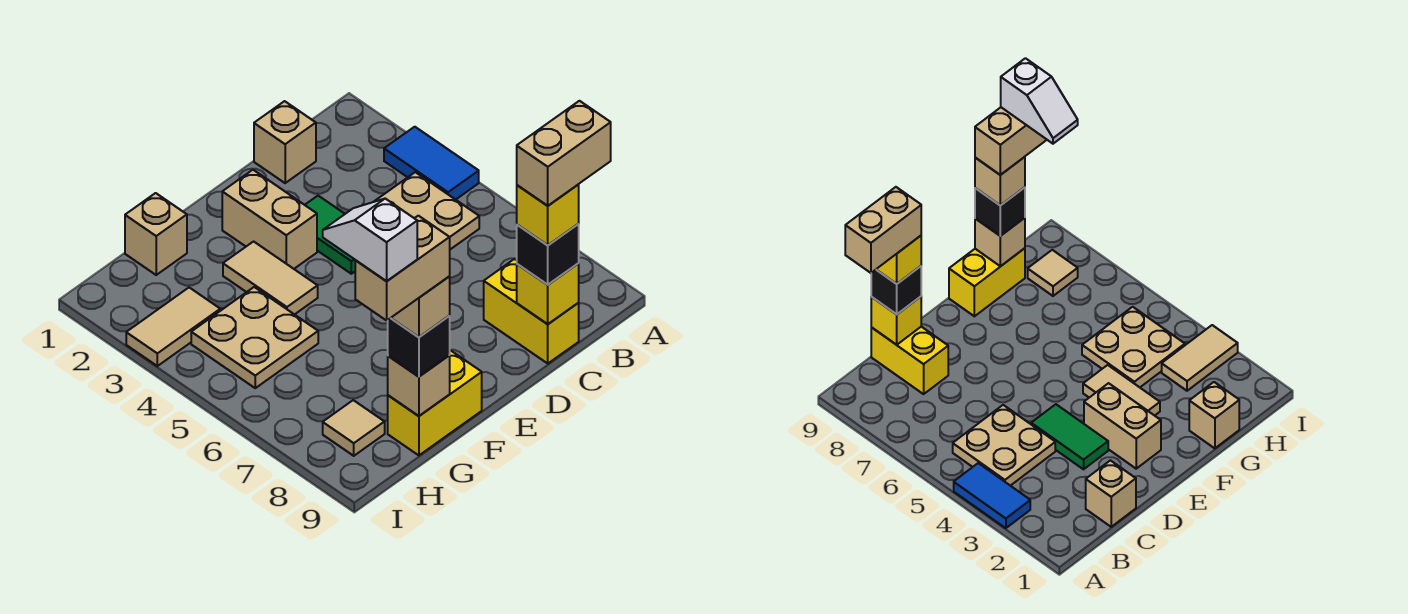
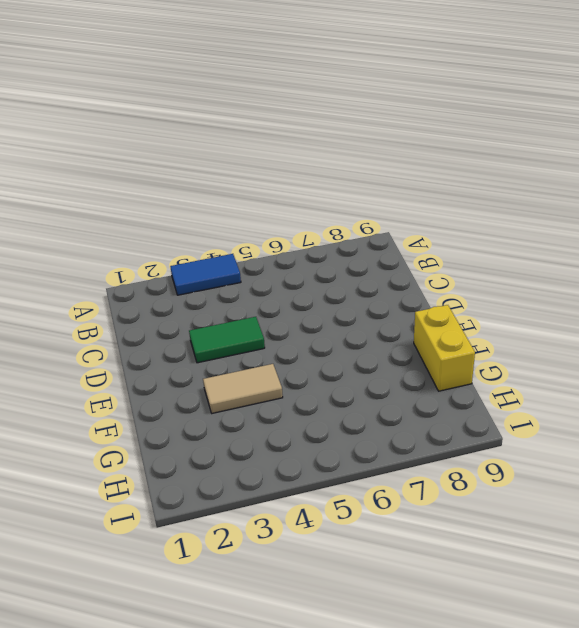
none -> tan plate B4:C5 level 1
none -> tan brick C1 level 1
none -> yellow brick C8:C9 level 1

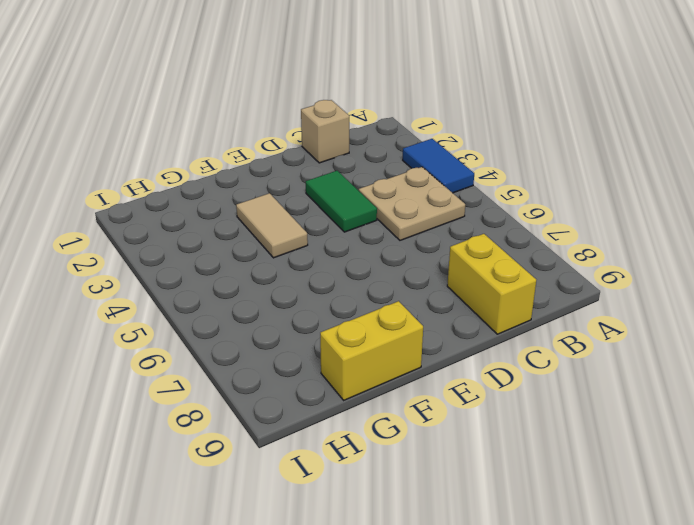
none -> tan brick E2:E3 level 1
none -> tan brick G1 level 1
none -> tan plate G4:H5 level 1

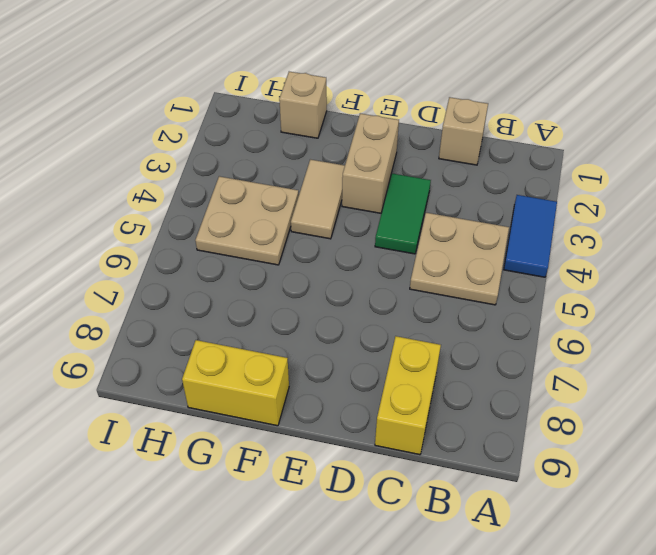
none -> tan tile H3:I3 level 1
none -> tan tile H8 level 1
none -> yellow brick C9 level 2

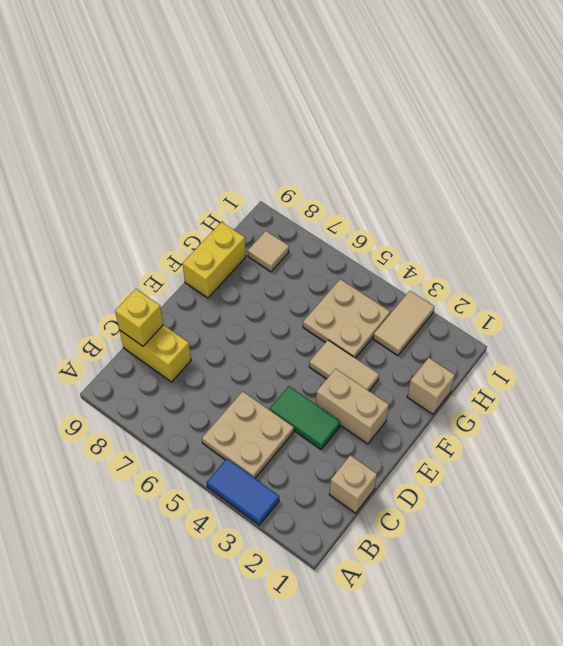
none -> tan brick G9 level 2
none -> black brick C9 level 3
none -> black brick G9 level 3

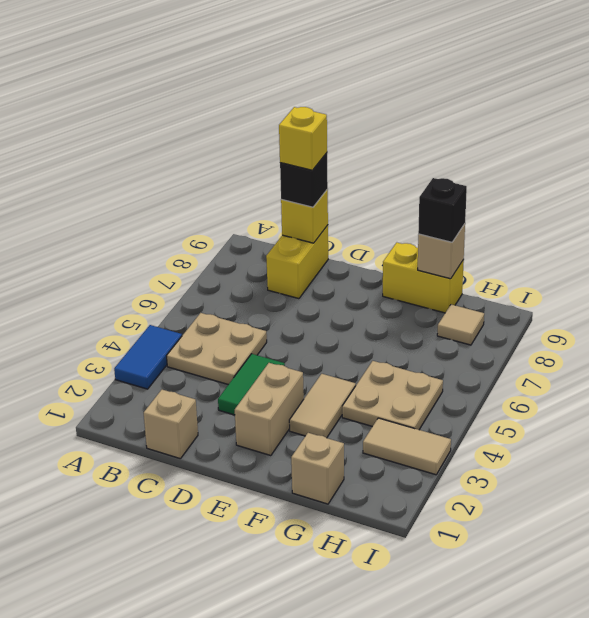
none -> tan brick G9 level 4
none -> tan brick B9:C9 level 5
none -> tan brick G9:H9 level 5

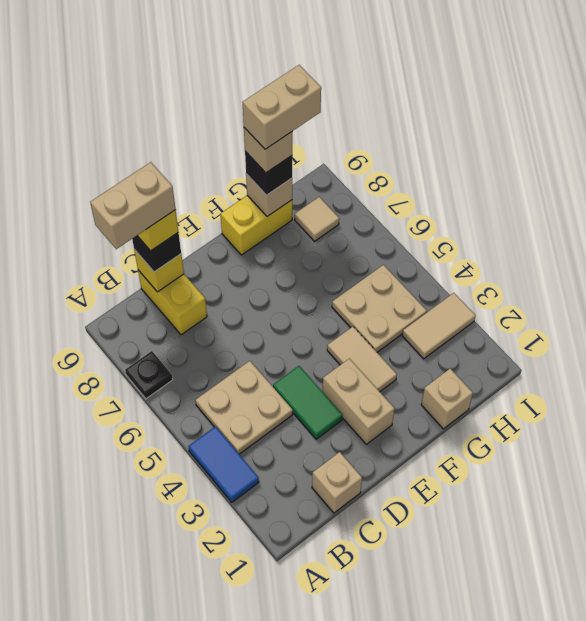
black plate A7 level 1 -> none
none -> white slope H8:H9 level 6 top 9

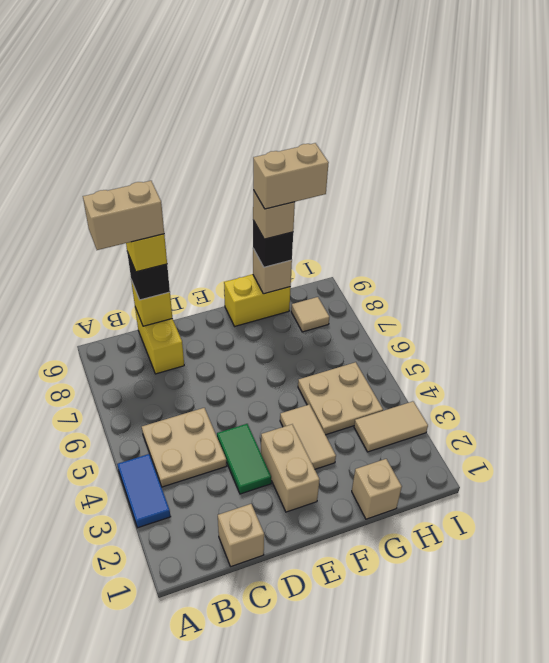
none -> white slope H8:H9 level 6 top 9

